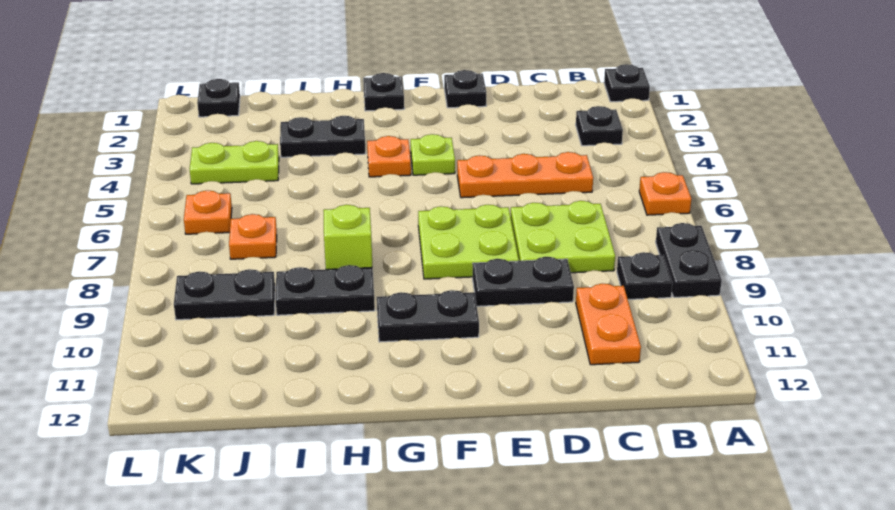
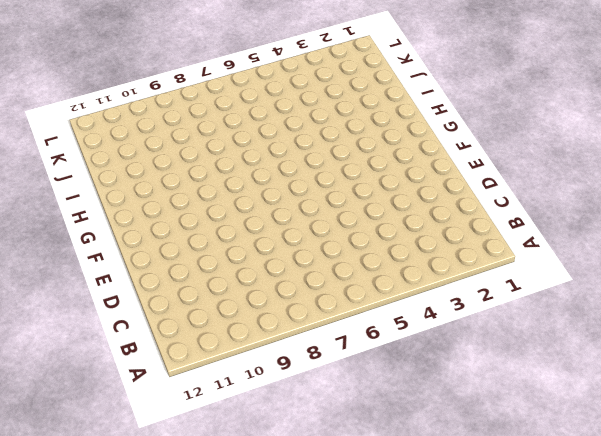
none -> black plate A1 level 1
none -> orange plate A6 level 1
none -> black plate A8:A9 level 1

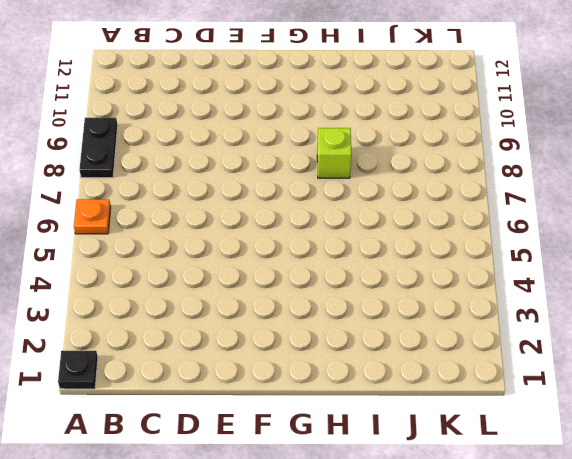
none -> black plate B3 level 1
none -> black plate B9 level 1
none -> orange plate C5:E5 level 1

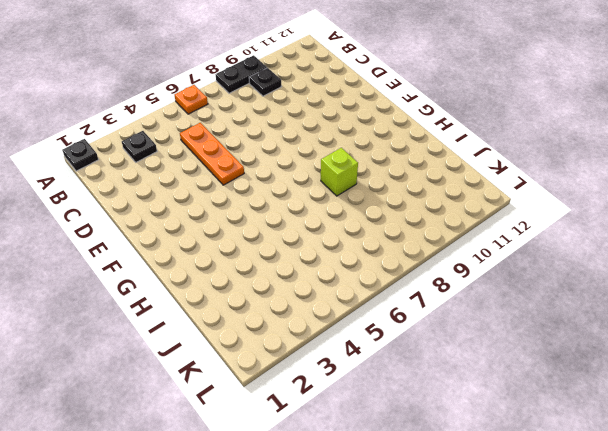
none -> lime plate C7:D8 level 1
none -> orange plate C10:C11 level 1
none -> black plate D9:E9 level 1

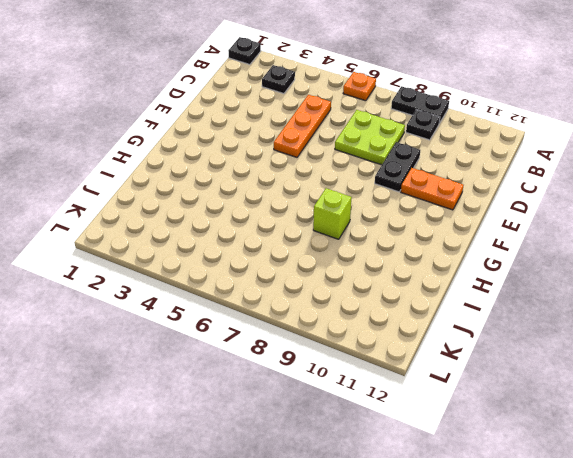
orange plate E10:E11 level 1 -> orange plate C10:C11 level 1
none -> black plate E1 level 1
none -> lime plate E7:F8 level 1
none -> lime plate F4 level 1

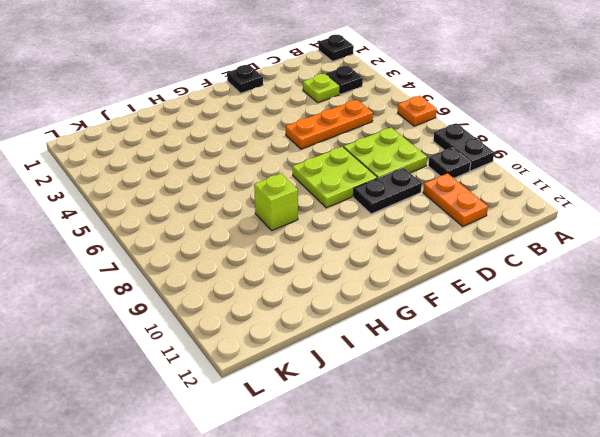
lime plate C3 level 1 -> lime plate F4 level 1
none -> black plate F10:G10 level 1
none -> black plate G1 level 1
none -> orange plate G4 level 1

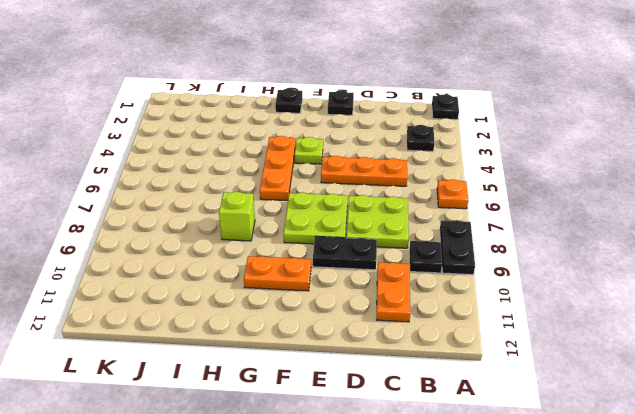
orange plate F10:G10 level 1 -> black plate F10:G10 level 1
orange plate G4:G6 level 1 -> orange plate G4 level 1
none -> black plate H3:I3 level 1
none -> black plate H9:I9 level 1
none -> lime plate J4:K4 level 1

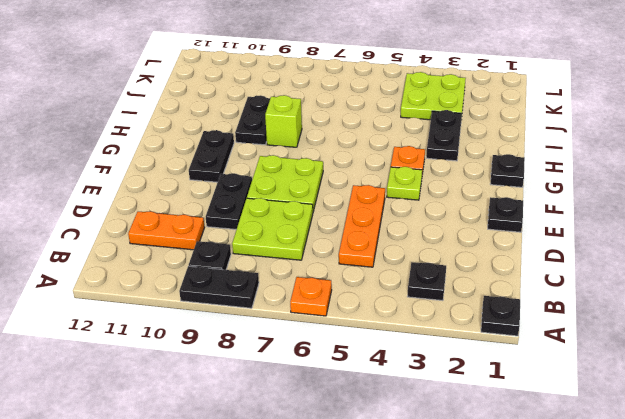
lime plate J3:K4 level 1 -> lime plate J4:K4 level 1
none -> orange plate J7 level 1
none -> black plate J9:K9 level 1
none -> black plate K1 level 1

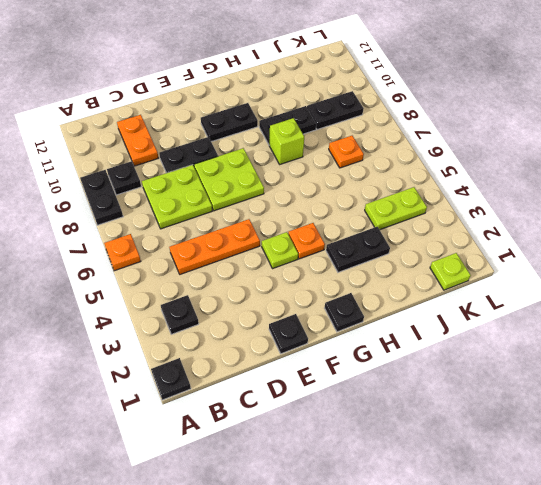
lime plate K1 level 1 -> black plate K1 level 1
none -> orange plate K6 level 1

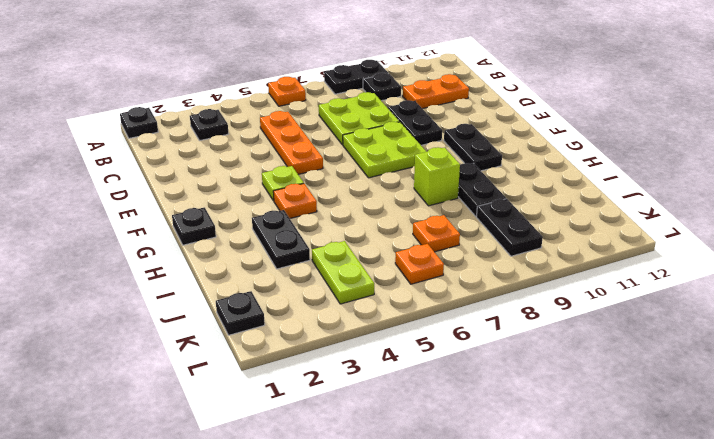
none -> black plate E1 level 1

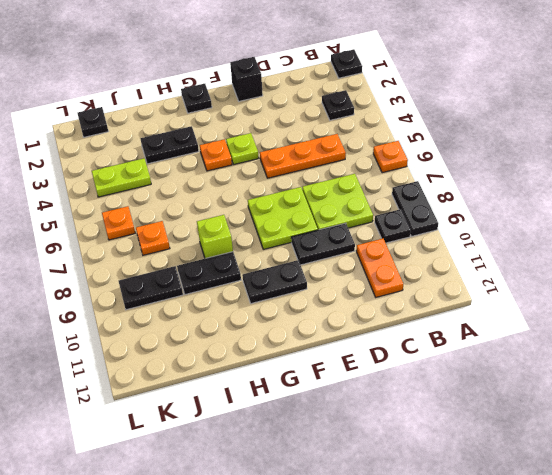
black brick E1 level 1 -> black plate E1 level 1

